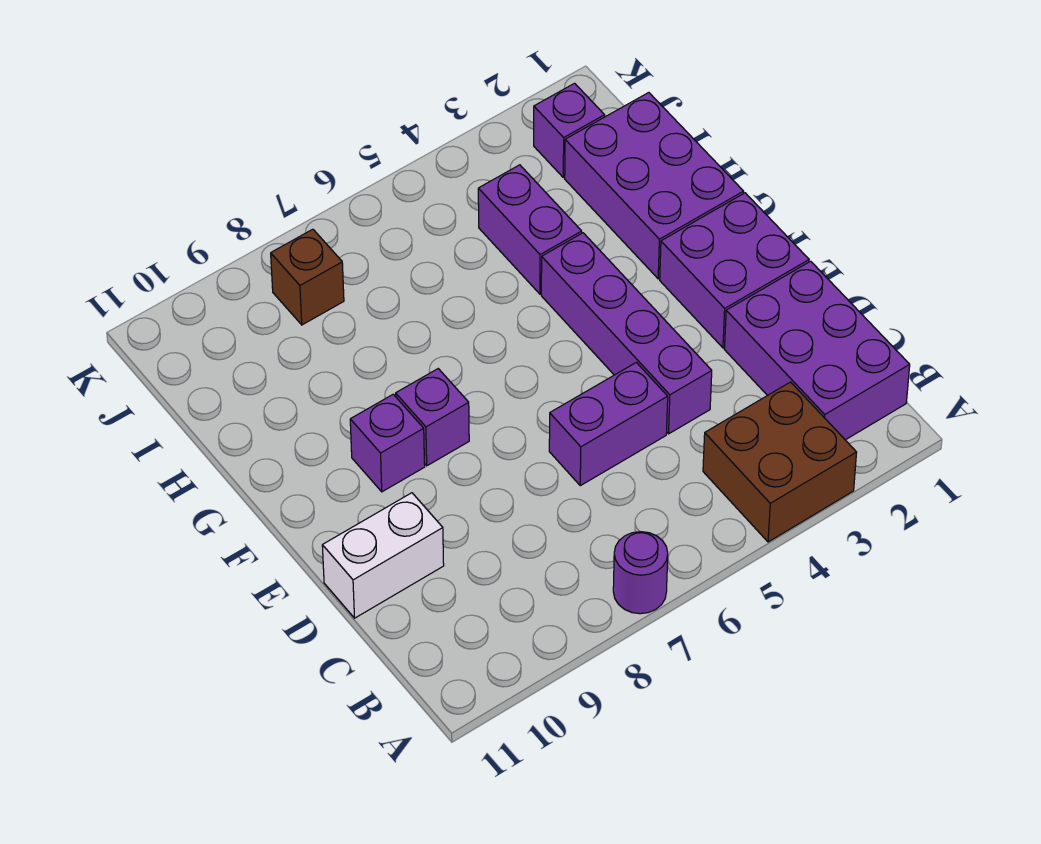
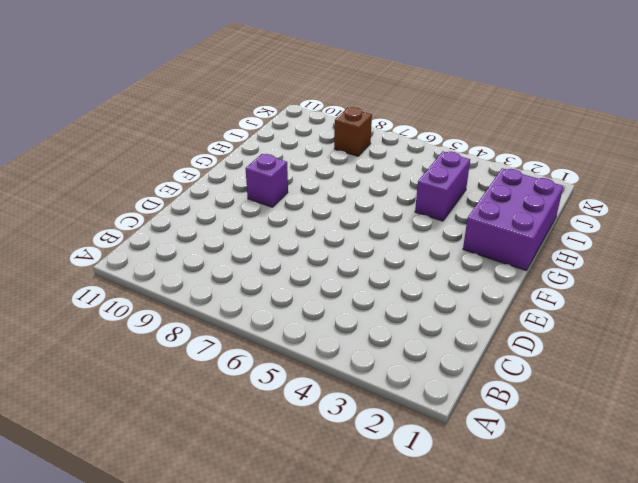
none -> brown brick A3:B4 level 1
none -> purple round brick A7 level 1
none -> purple brick B1:D2 level 1

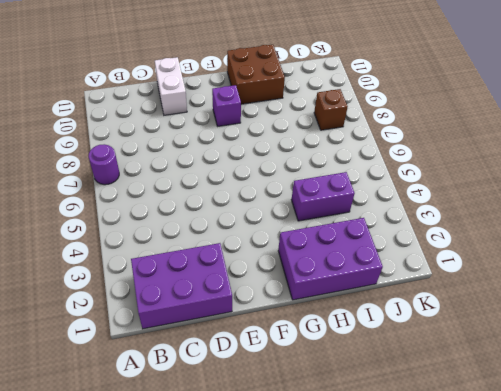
brown brick G10:H11 level 1 -> brown brick A3:B4 level 1
none -> purple brick D4:G4 level 1
none -> purple brick D5:D6 level 1
none -> purple brick E1:F2 level 1

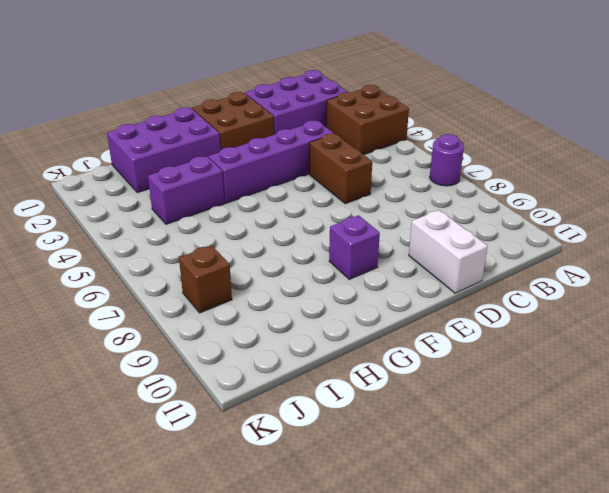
brown brick D5:D6 level 1 -> purple brick D5:D6 level 1
brown brick E1:F2 level 1 -> purple brick E1:F2 level 1
none -> purple brick F8 level 1
none -> purple brick J2 level 1

